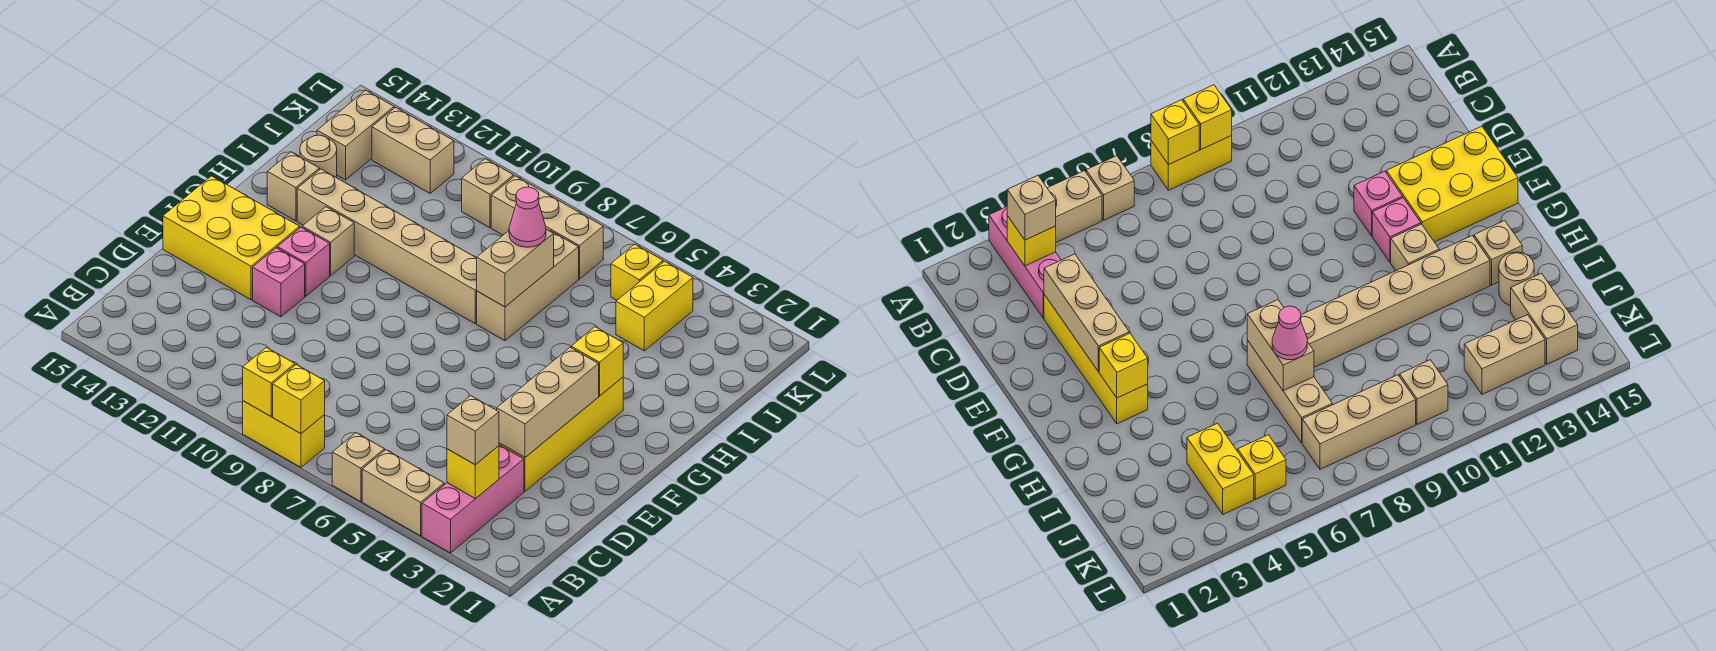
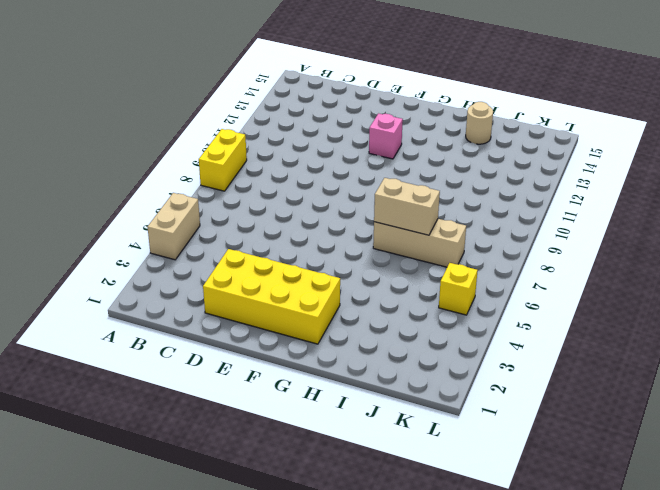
yellow brick D2:G3 level 1 -> yellow brick D3:G3 level 1
none -> pink brick A3:C3 level 1
none -> tan brick A6 level 1
none -> pink brick E12 level 1

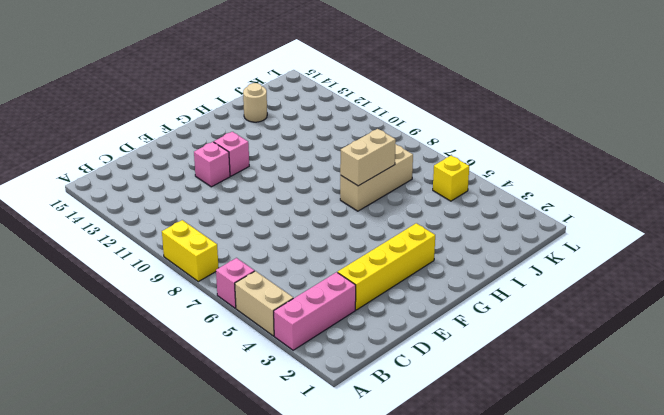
pink brick A6 level 1 -> tan brick A6 level 1
none -> yellow brick E13:F15 level 1
none -> tan brick G12 level 1
none -> tan brick H8:H13 level 1

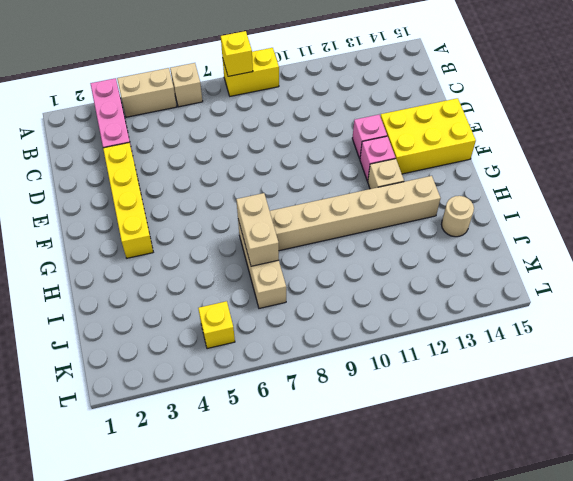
none -> tan brick H14 level 1
none -> yellow brick J4:K4 level 1
none -> tan brick J14:K14 level 1

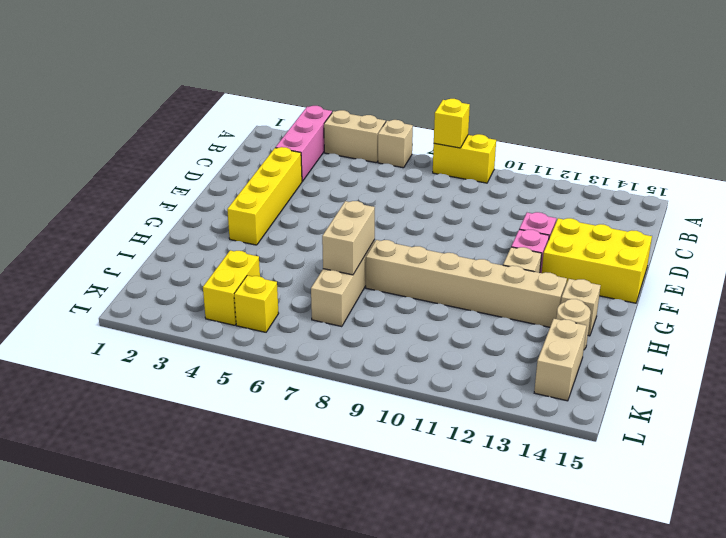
none -> tan brick K7:K9 level 1
none -> tan brick K10 level 1
none -> tan brick K12:K13 level 1

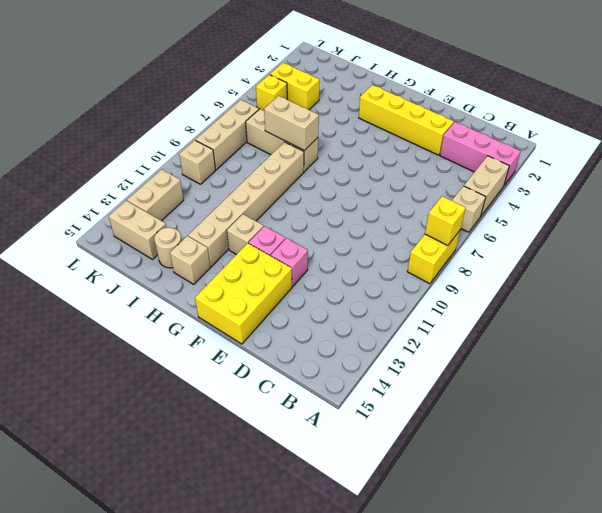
none -> yellow brick A9 level 2
none -> yellow brick B3 level 2
none -> tan brick D3:F3 level 2

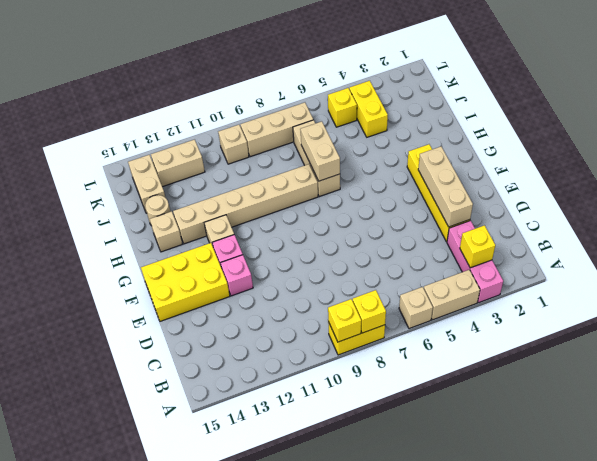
none -> yellow brick G3 level 2
none -> tan brick B3 level 3
none -> pink cone I7 level 3

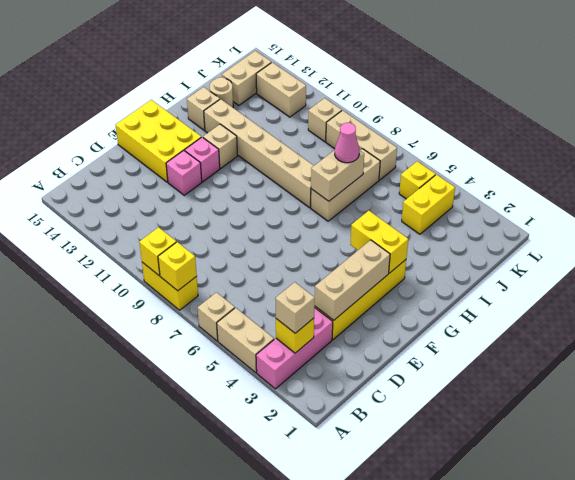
yellow brick G3:G4 level 2 -> yellow brick G3 level 2

